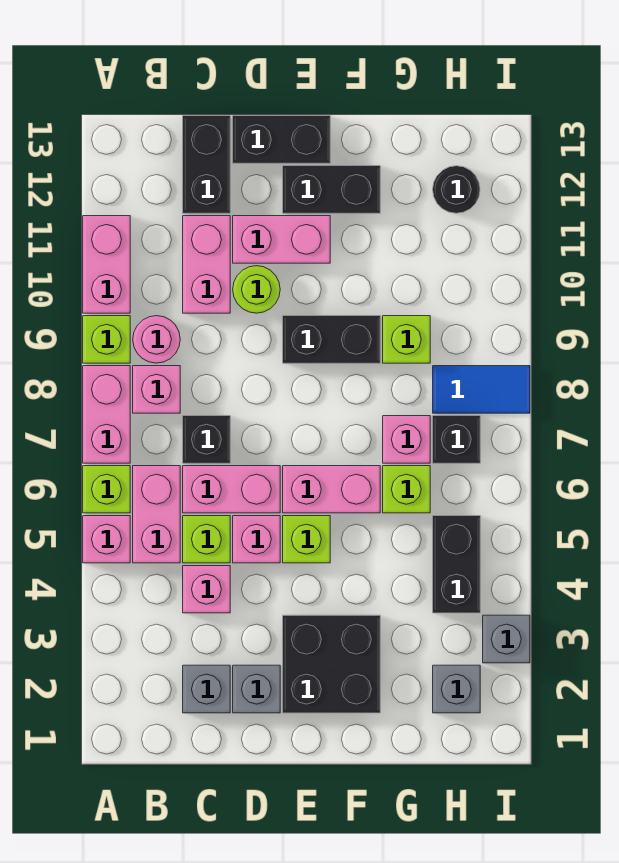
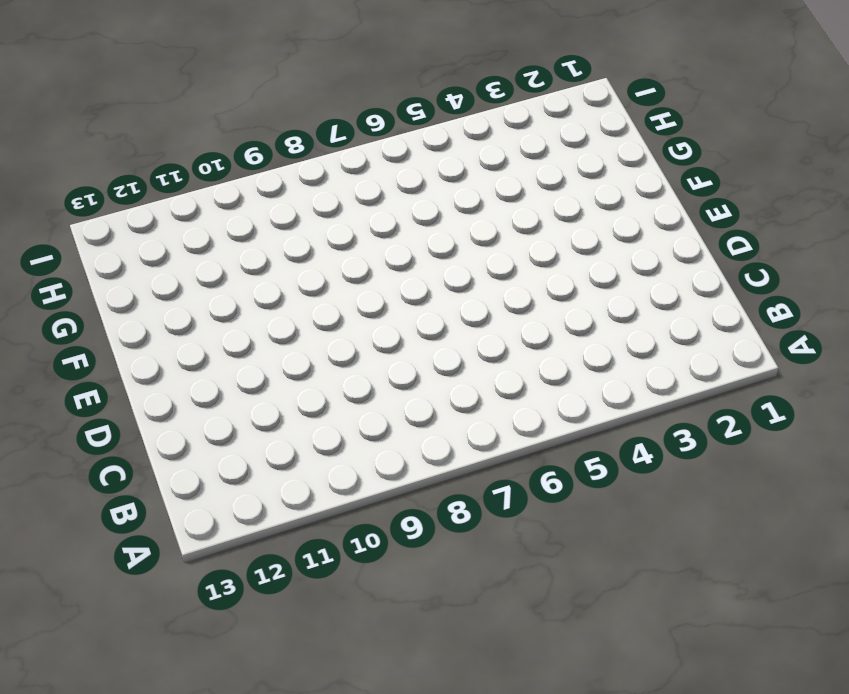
none -> pink brick A5 level 1
none -> lime brick A6 level 1
none -> pink brick A7:A8 level 1
none -> lime brick A9 level 1

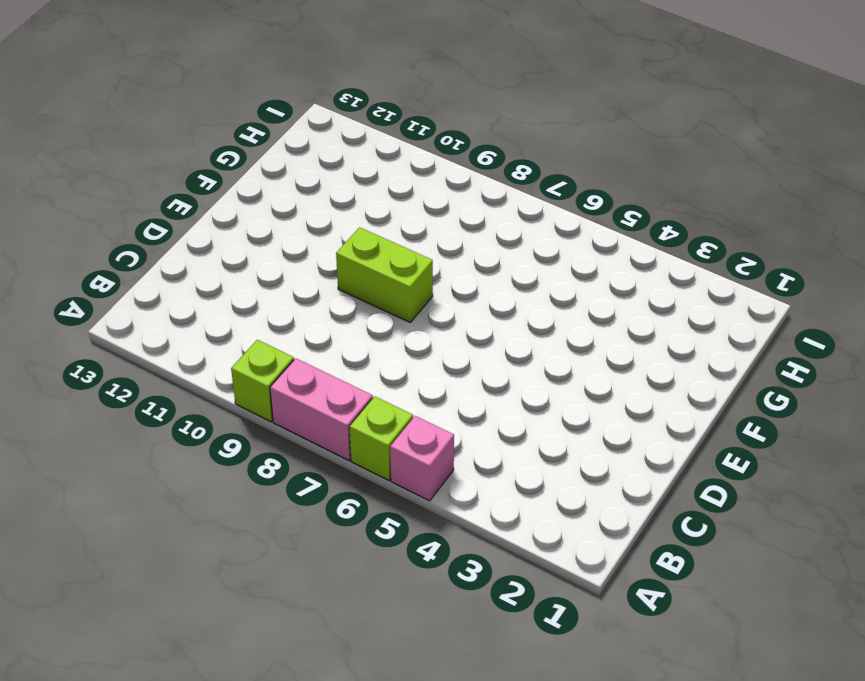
lime brick E8:E9 level 1 -> black brick E9:F9 level 1
none -> pink brick A10:A11 level 1
none -> pink brick B5:B6 level 1
none -> pink brick B8 level 1
none -> pink round brick B9 level 1

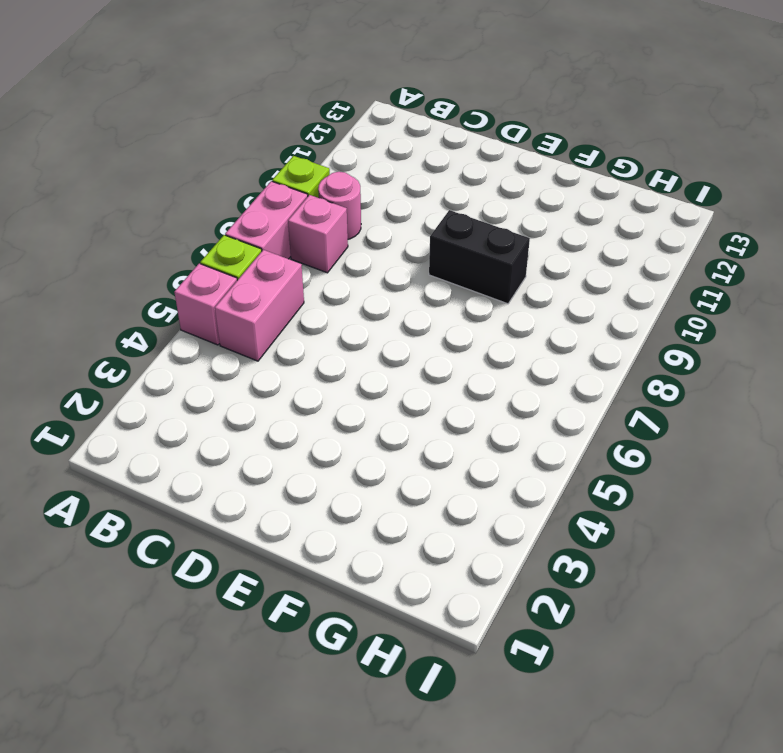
none -> pink brick A10:A11 level 1
none -> grey brick C2 level 1
none -> pink brick C4 level 1
none -> lime brick C5 level 1

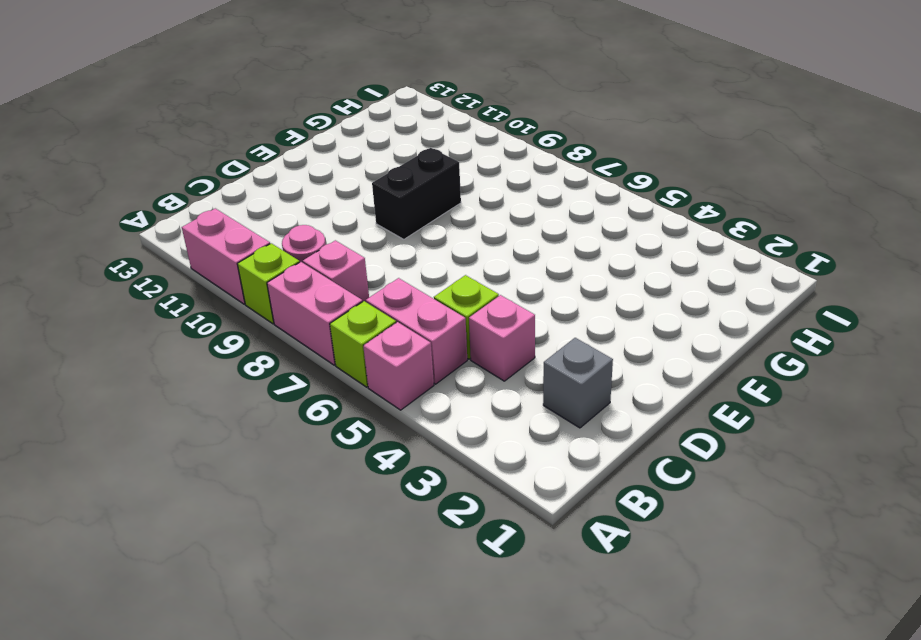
none -> pink brick C6:D6 level 1
none -> black brick C7 level 1
none -> pink brick C10:C11 level 1
none -> black brick C12:C13 level 1

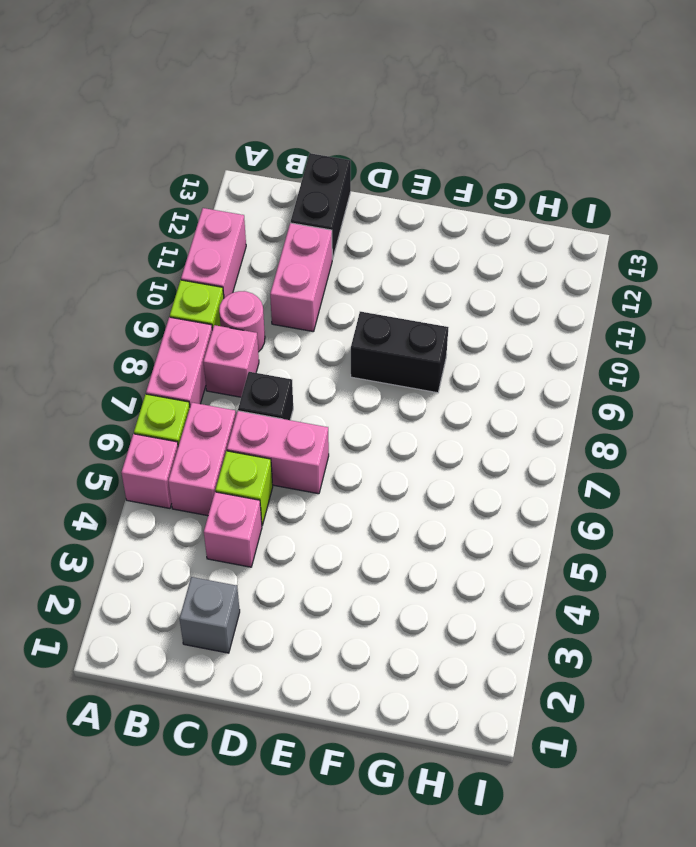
none -> grey brick D2 level 1
none -> pink brick D5 level 1
none -> lime round brick D10 level 1
none -> pink brick D11:E11 level 1

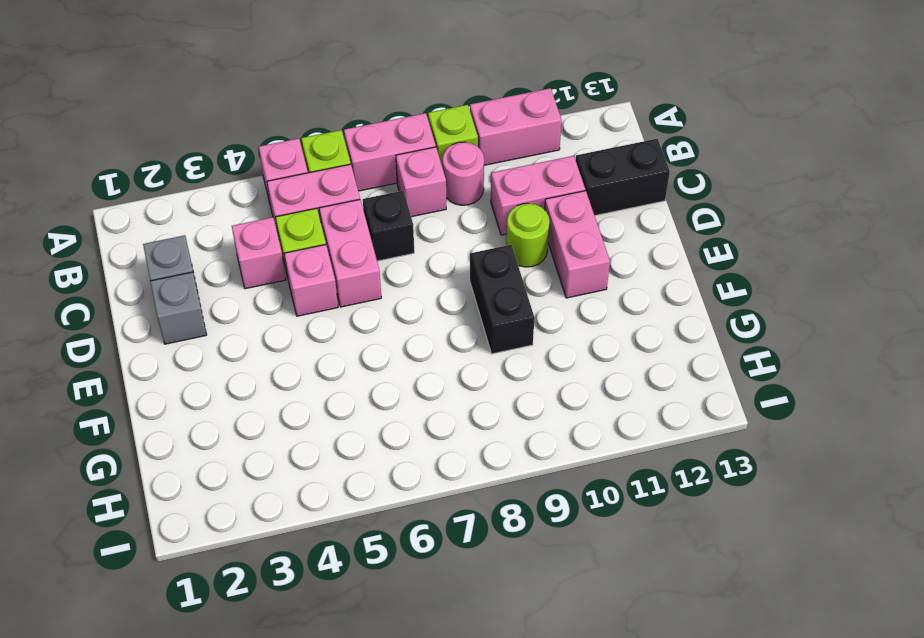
none -> black brick D13:E13 level 1
none -> black brick E2:F3 level 1
none -> lime brick E5 level 1
none -> pink brick E6:F6 level 1

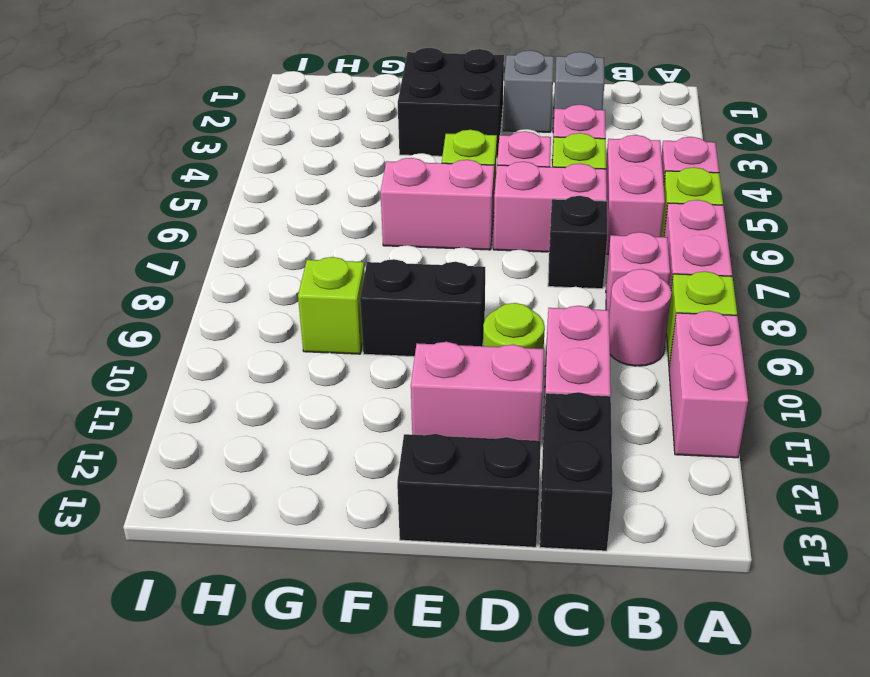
none -> black brick E12:F12 level 1
none -> lime brick G6 level 1
none -> pink brick G7 level 1
none -> grey brick H2 level 1

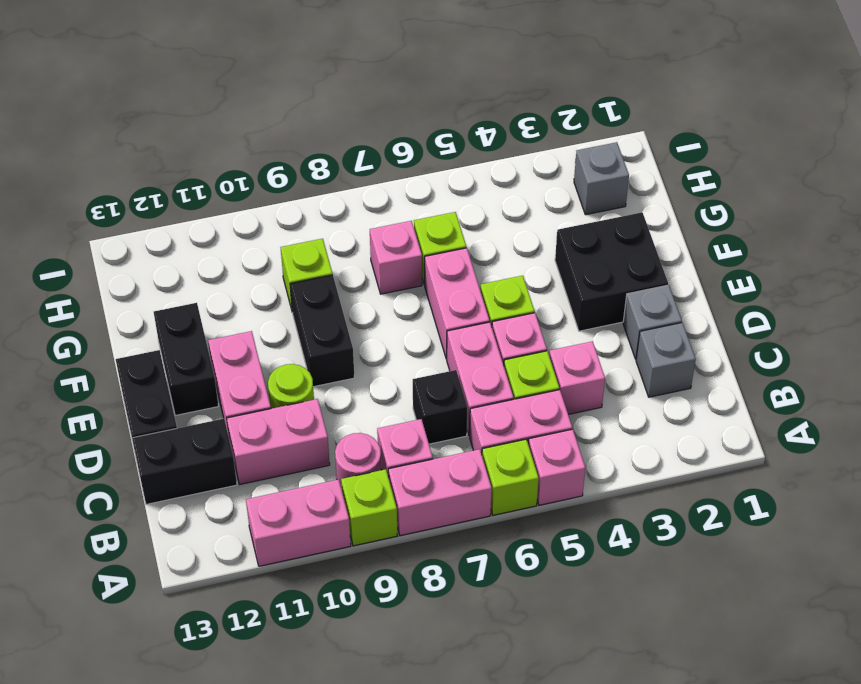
none -> black brick H4:H5 level 1
none -> black brick H7 level 1
none -> blue tile H8:I8 level 1
none -> black round brick H12 level 1

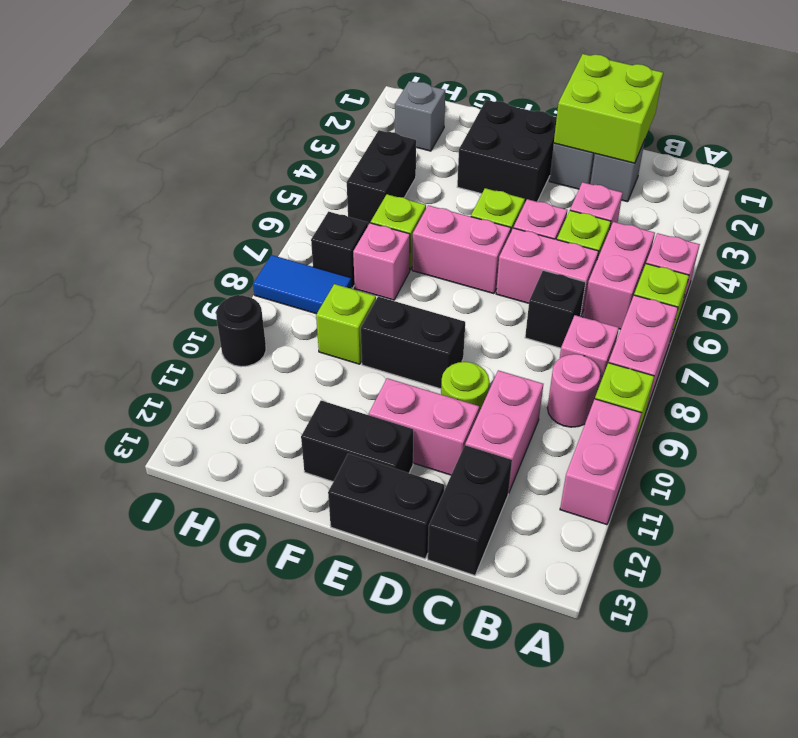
lime brick C1:D2 level 2 -> none
black round brick I10 level 1 -> black round brick H12 level 1
none -> grey brick I3 level 1

